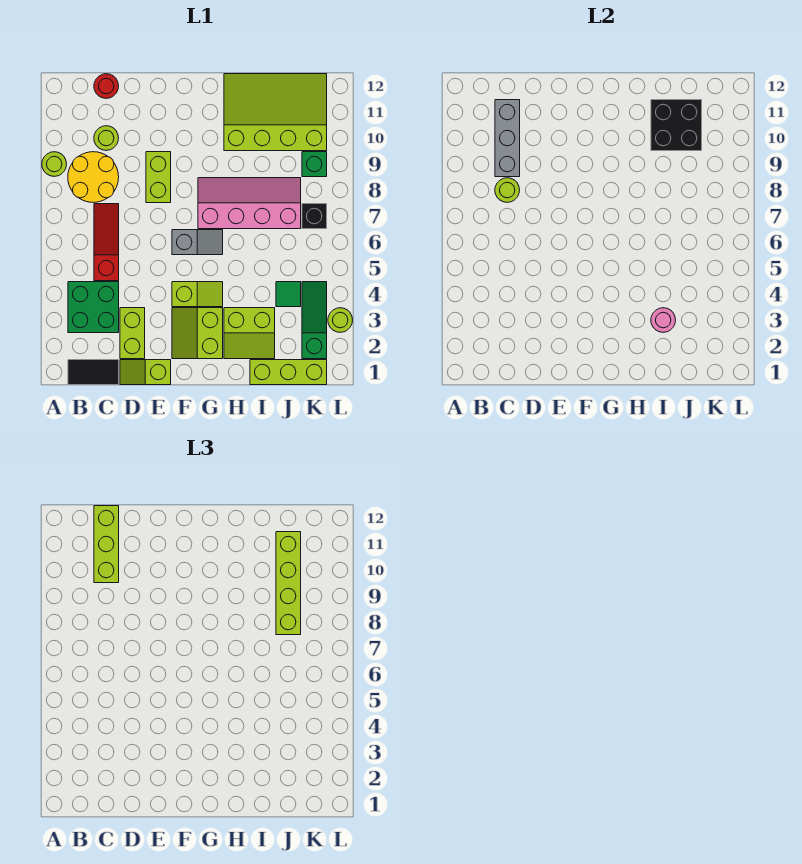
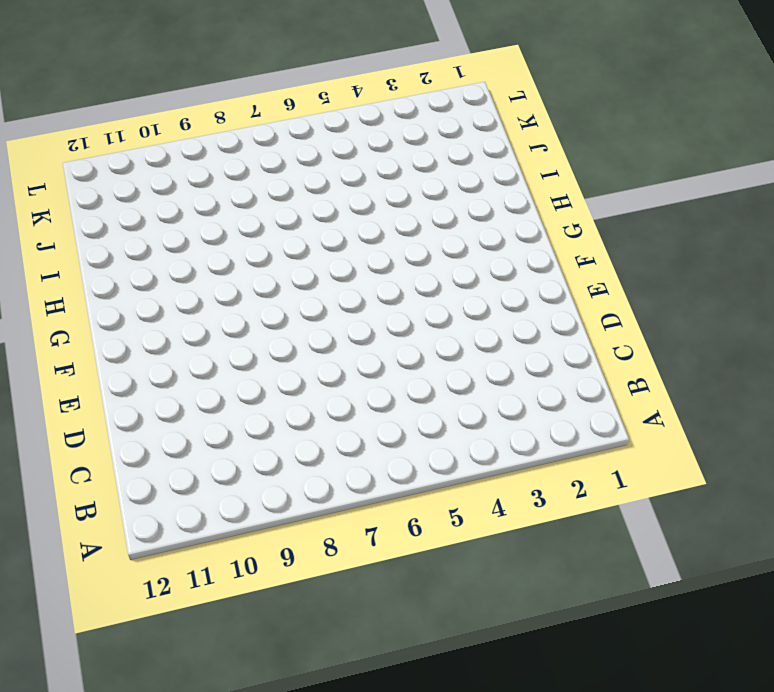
none -> lime round brick A9 level 1
none -> black tile B1:C1 level 1
none -> green brick B3:C4 level 1

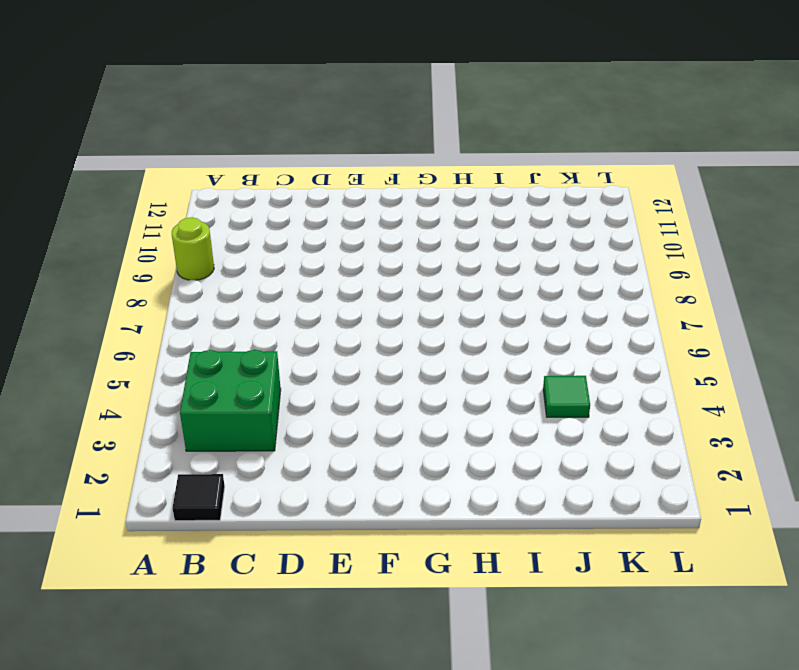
black tile B1 level 1 -> black tile B1:C1 level 1
none -> yellow round brick B8:C9 level 1
none -> red slope C5:C7 level 1 top 5
none -> lime round brick C10 level 1

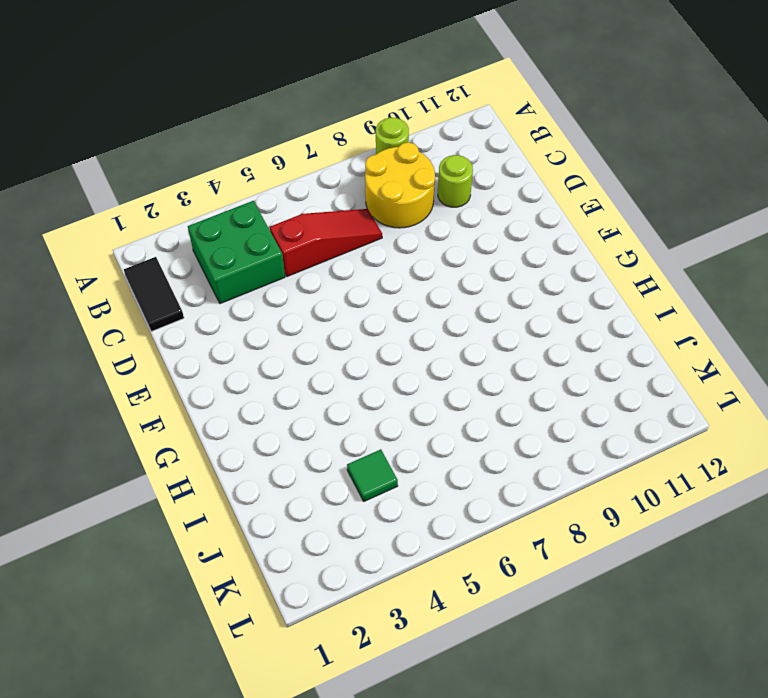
none -> red round brick C12 level 1
none -> lime slope D1:E1 level 1 top E
none -> lime brick D2:D3 level 1

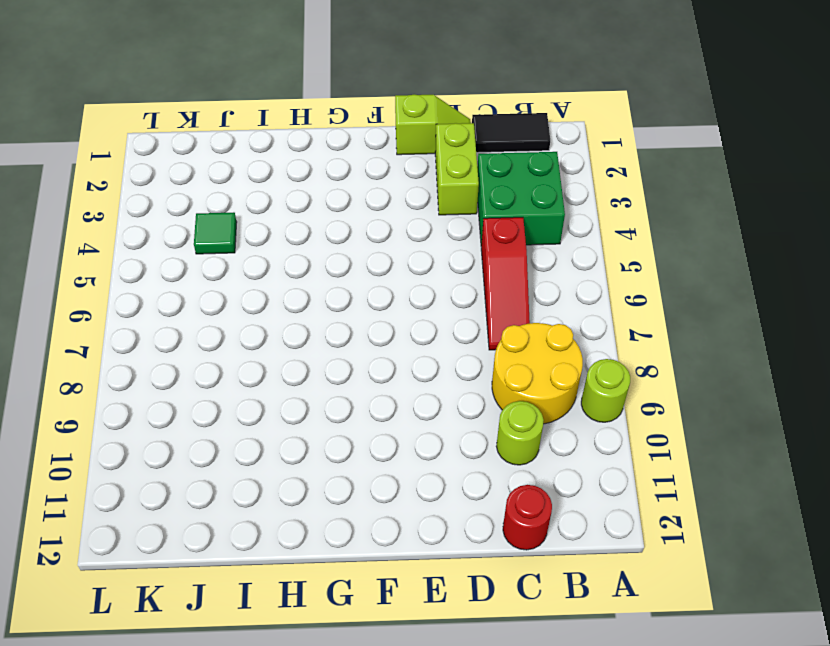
none -> lime brick E8:E9 level 1
none -> lime slope F2:G3 level 1 top G
none -> lime slope F4:G4 level 1 top F

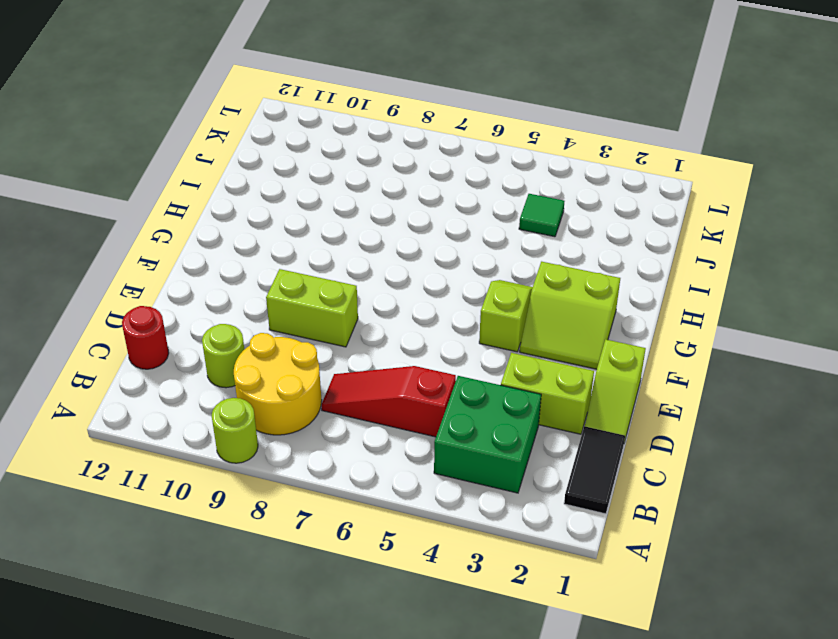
none -> grey slope F6:G6 level 1 top F
none -> pink slope G7:J8 level 1 top 7
none -> lime slope H2:I3 level 1 top 3

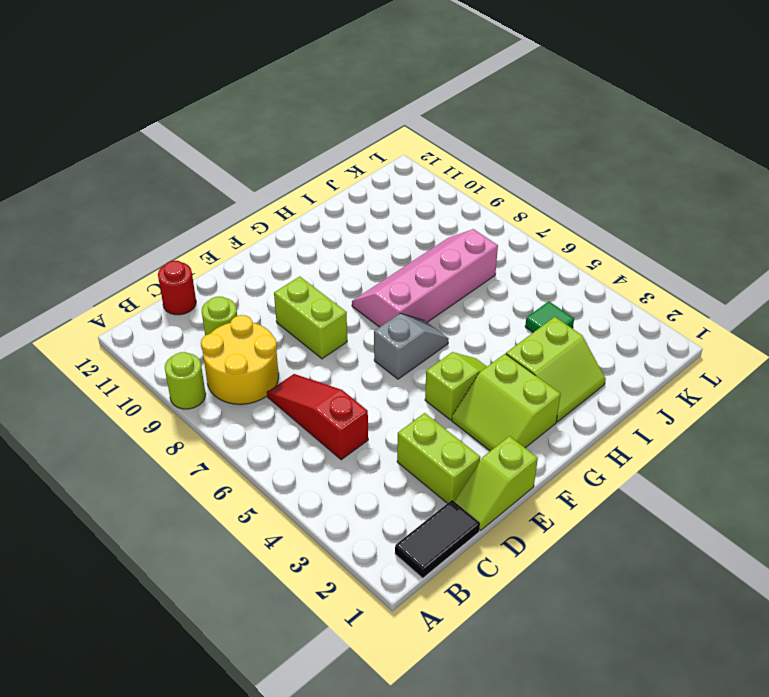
none -> green brick B3:C4 level 1
none -> lime slope H10:K12 level 1 top 10
none -> lime brick I1:K1 level 1

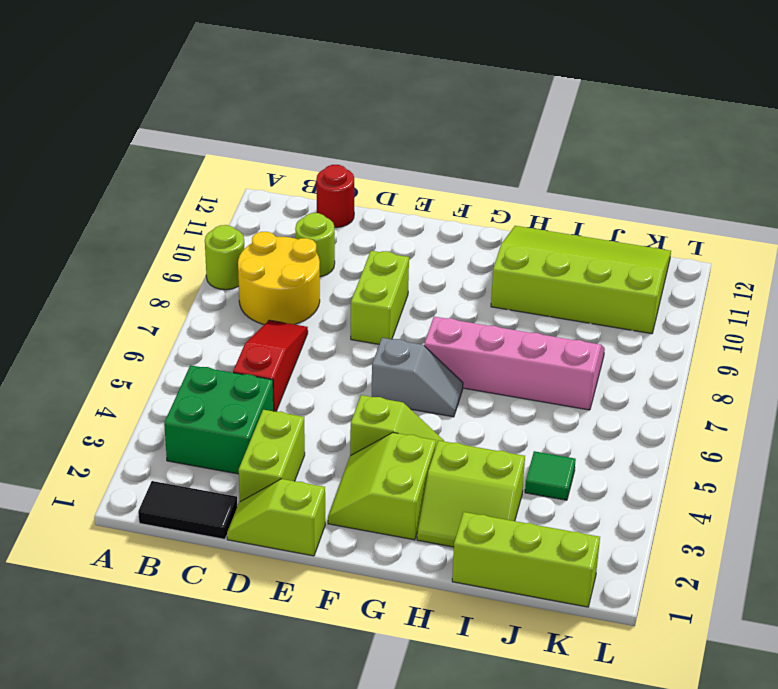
none -> green slope K2:K4 level 1 top 2
none -> black brick K7 level 1
none -> green brick K9 level 1

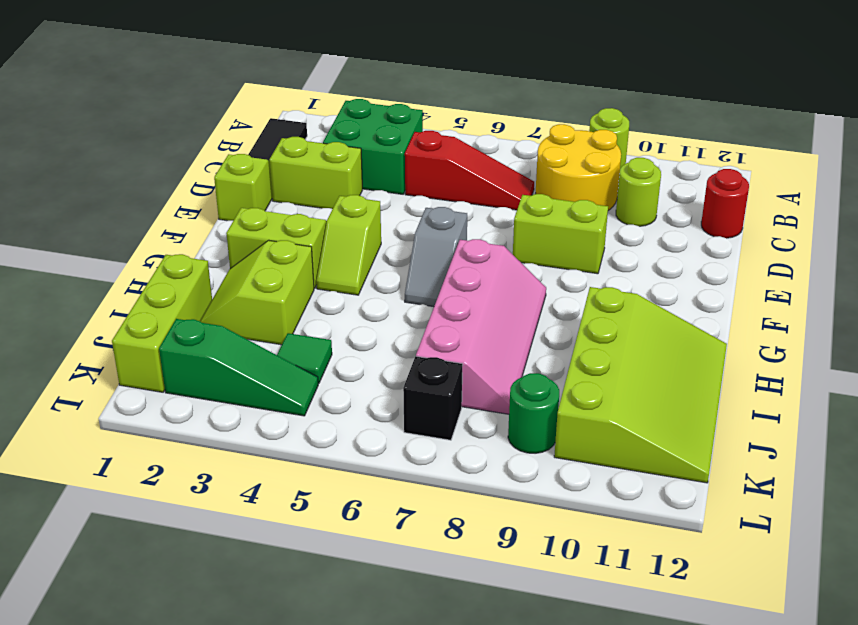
green round brick K9 level 1 -> green brick K9 level 1
none -> lime round brick L3 level 1
none -> lime round brick C8 level 2
none -> grey brick C9:C11 level 2

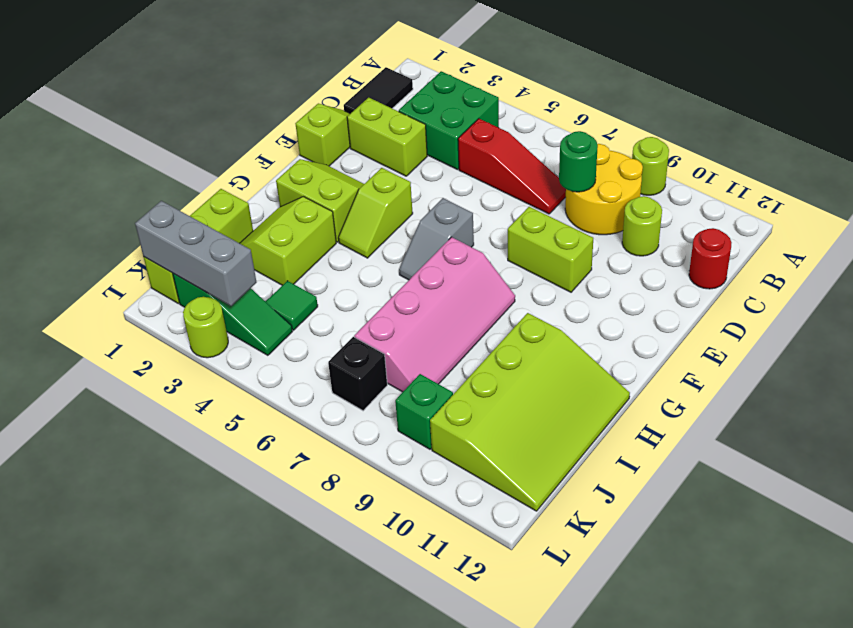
green round brick C8 level 2 -> lime round brick C8 level 2
grey brick K1:K3 level 2 -> grey brick C9:C11 level 2
none -> pink round brick I3 level 2
none -> black brick I10:J11 level 2
none -> lime brick C10:C12 level 3

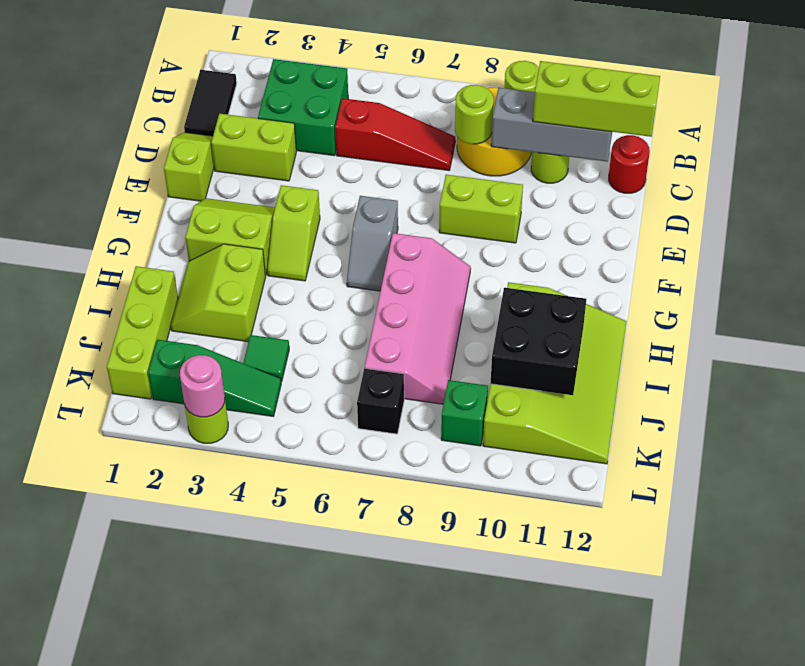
pink round brick L3 level 2 -> pink round brick I3 level 2
none -> lime brick J8:J11 level 3

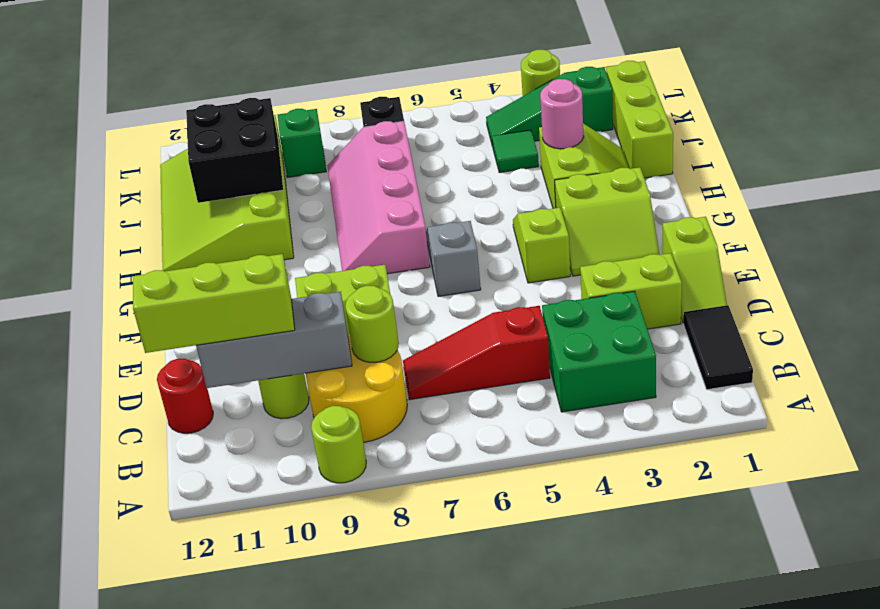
none -> lime brick J8:J11 level 3

